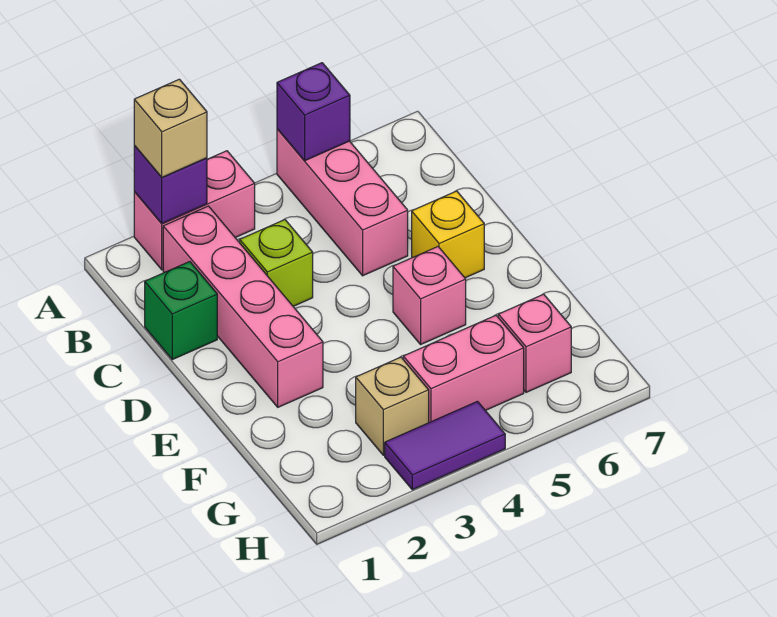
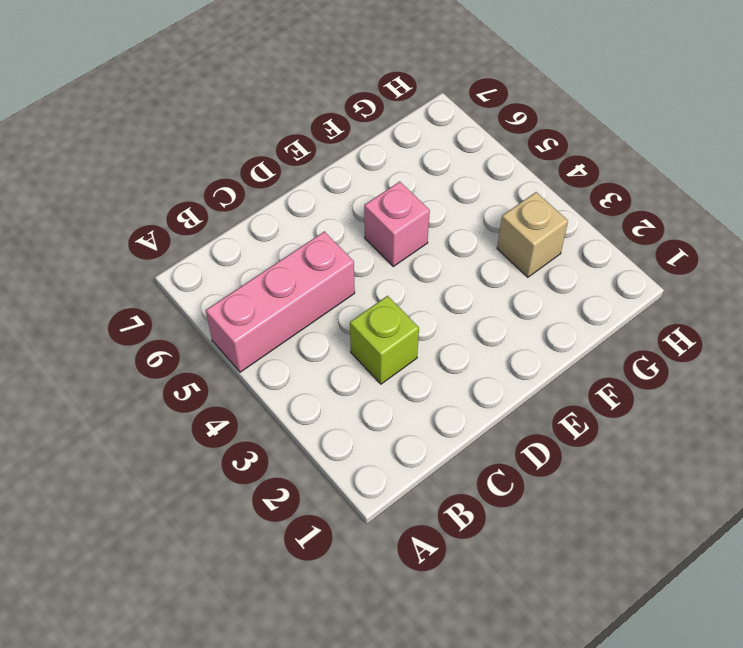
none -> pink brick A2:A3 level 1
none -> pink brick B2:E2 level 1
none -> green brick C1 level 1

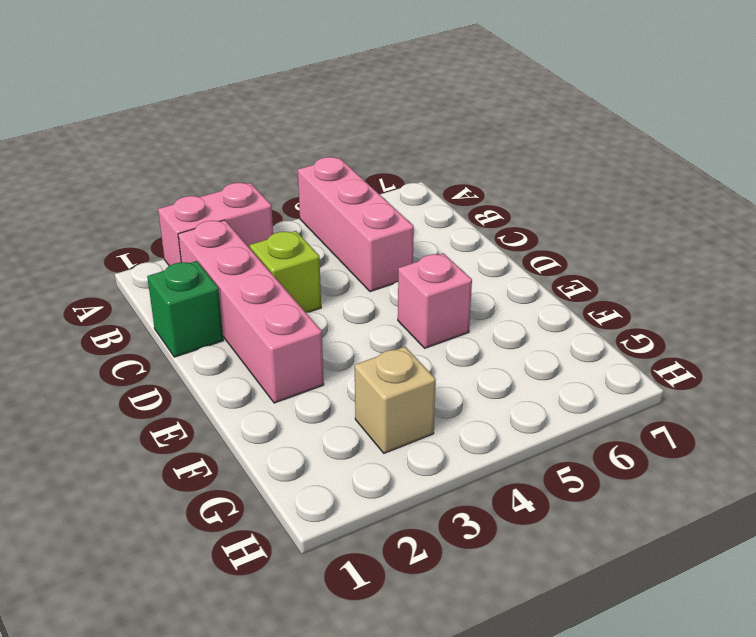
none -> yellow brick D6 level 1
none -> pink brick G4:G5 level 1
none -> pink brick G6 level 1

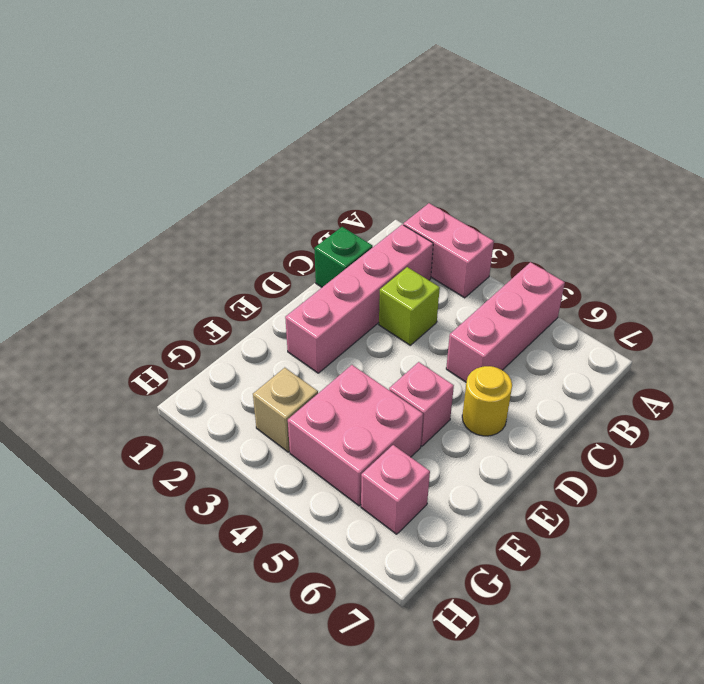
yellow round brick D6 level 1 -> yellow brick D6 level 1
pink brick F4:G5 level 1 -> pink brick G4:G5 level 1
none -> purple tile H3:H4 level 1
none -> purple brick A2 level 2
none -> purple brick A5 level 2

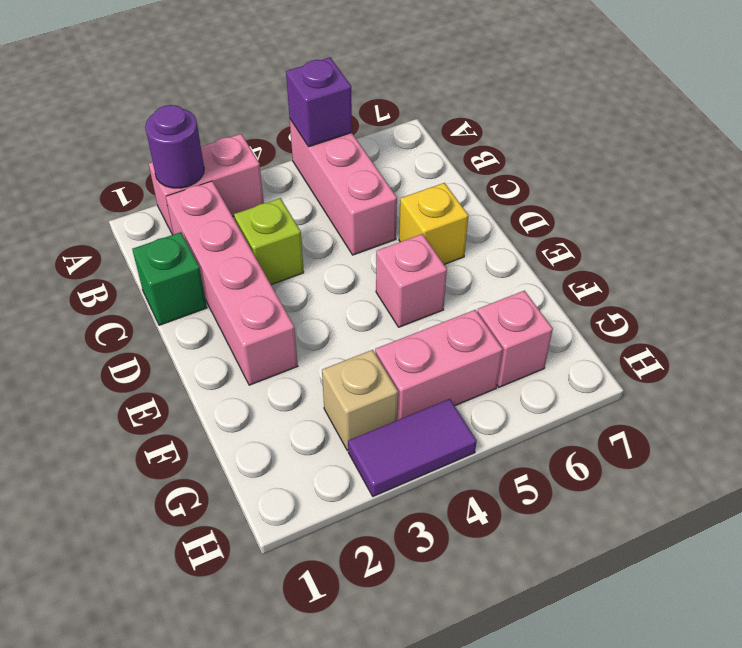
purple round brick A2 level 2 -> purple brick A2 level 2
none -> tan brick A2 level 3

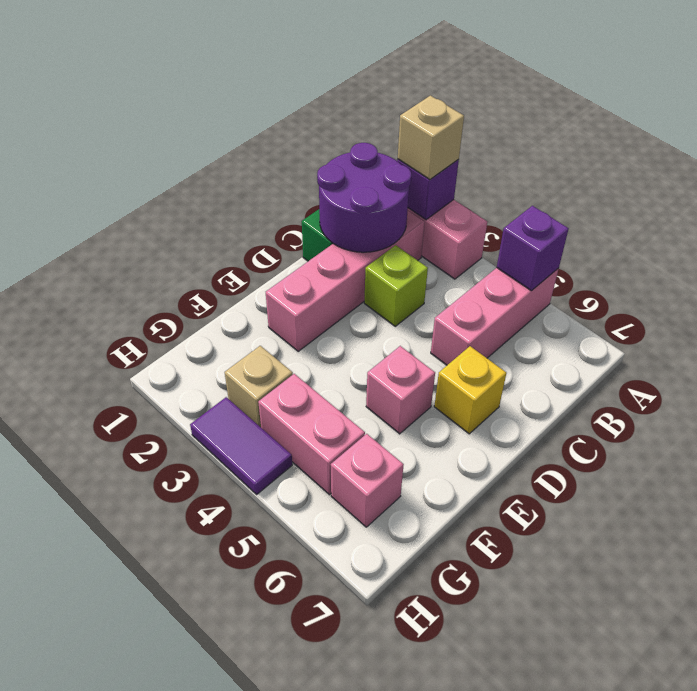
purple round brick B1:C2 level 2 -> none

